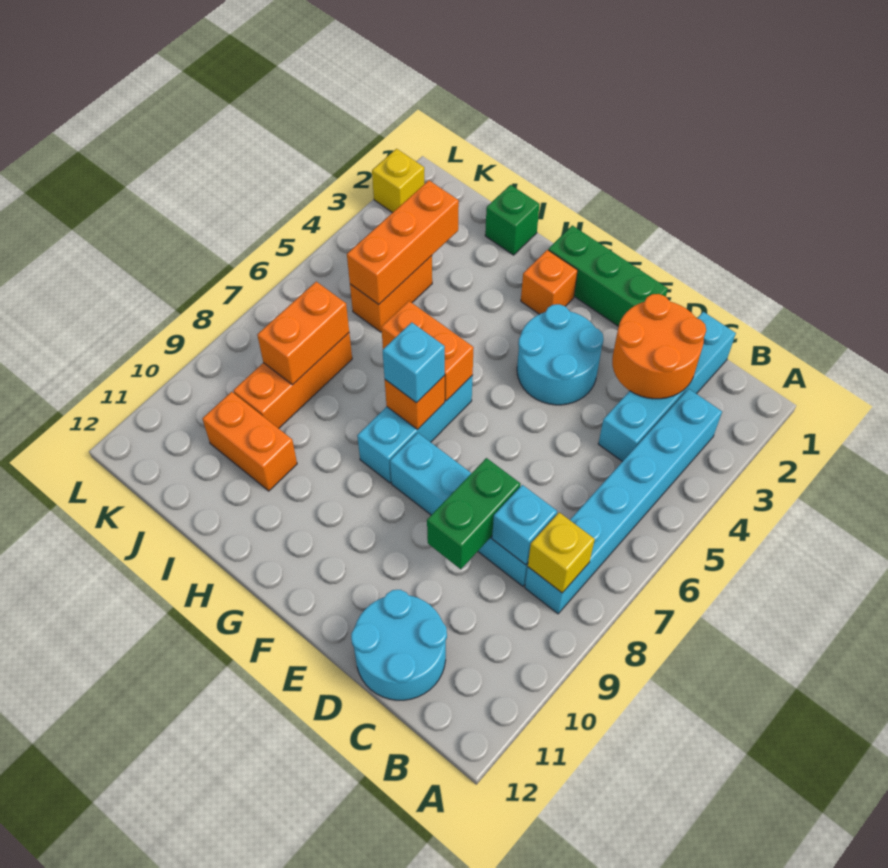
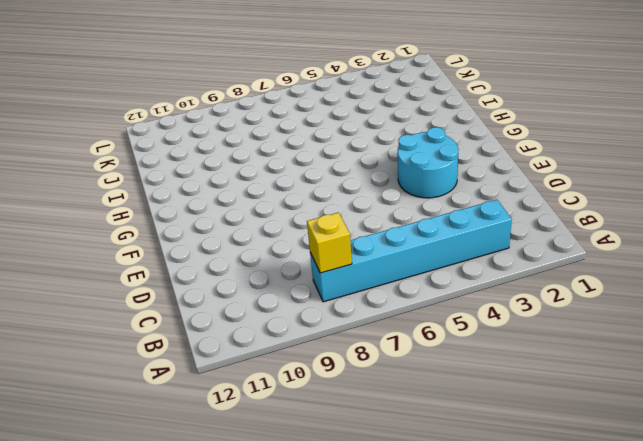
none -> cyan brick C1:C4 level 1
none -> cyan brick C8:F8 level 1
none -> cyan round brick C11:D12 level 1

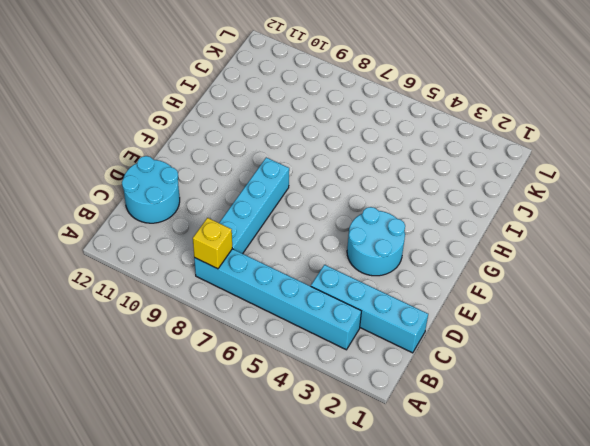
none -> green brick E1:G1 level 1
none -> orange brick G2 level 1
none -> cyan brick G6:G8 level 1

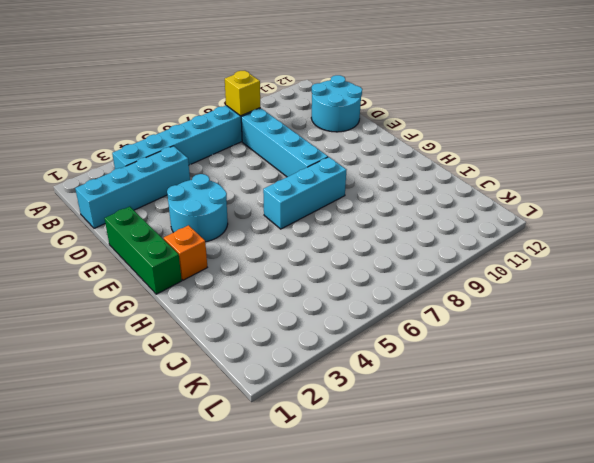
none -> green brick I1 level 1
none -> orange brick I10:J10 level 1
none -> orange brick J4:J5 level 1

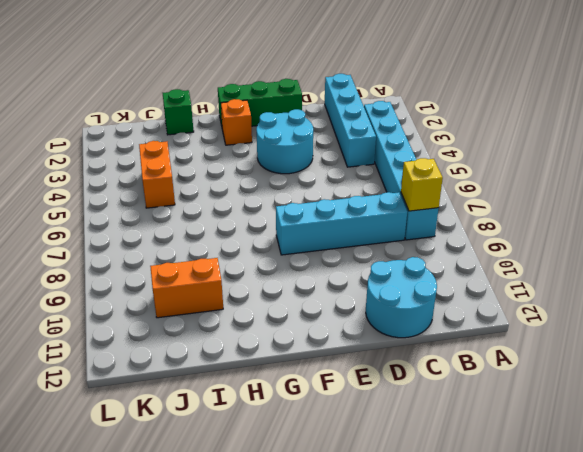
none -> cyan brick G6:G8 level 1
none -> orange brick J7:J9 level 1
none -> yellow brick L2 level 1

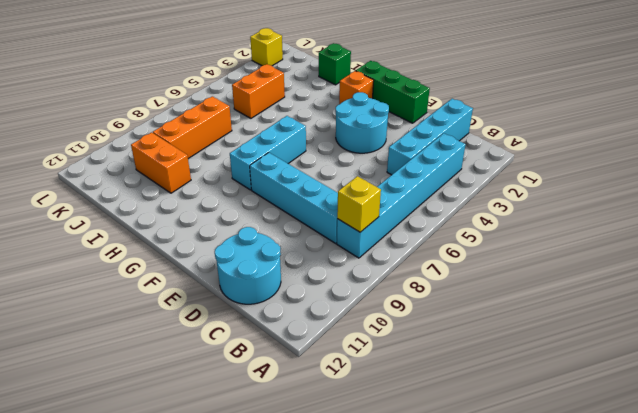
none -> orange round brick C2:D3 level 2
none -> cyan brick C8 level 2
none -> green brick D8:D9 level 2

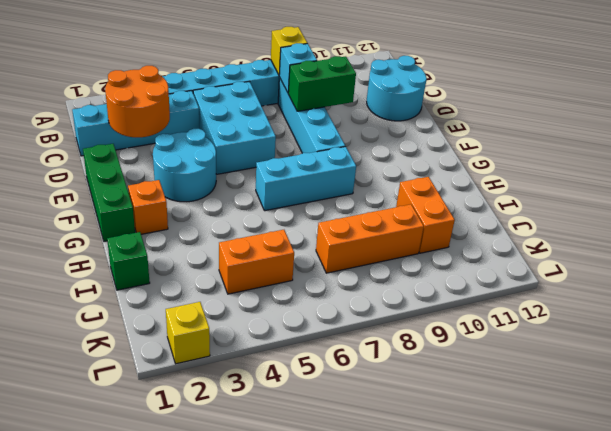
cyan brick C5:E6 level 1 -> none
none -> orange brick G6:H6 level 2
none -> orange brick G7 level 2
none -> orange brick J3:J5 level 2

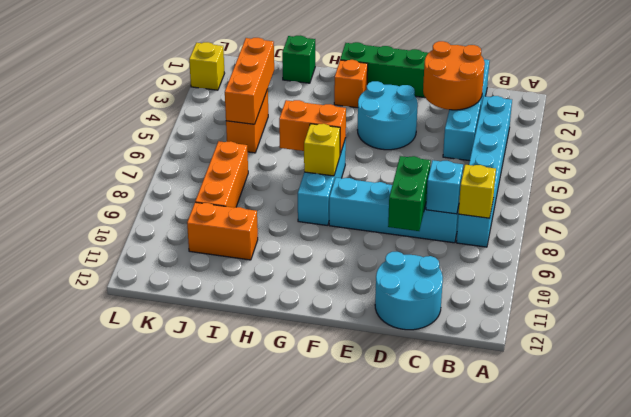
yellow brick G7 level 2 -> orange brick G7 level 2
none -> orange brick J7:J8 level 2
none -> cyan brick G7 level 3

